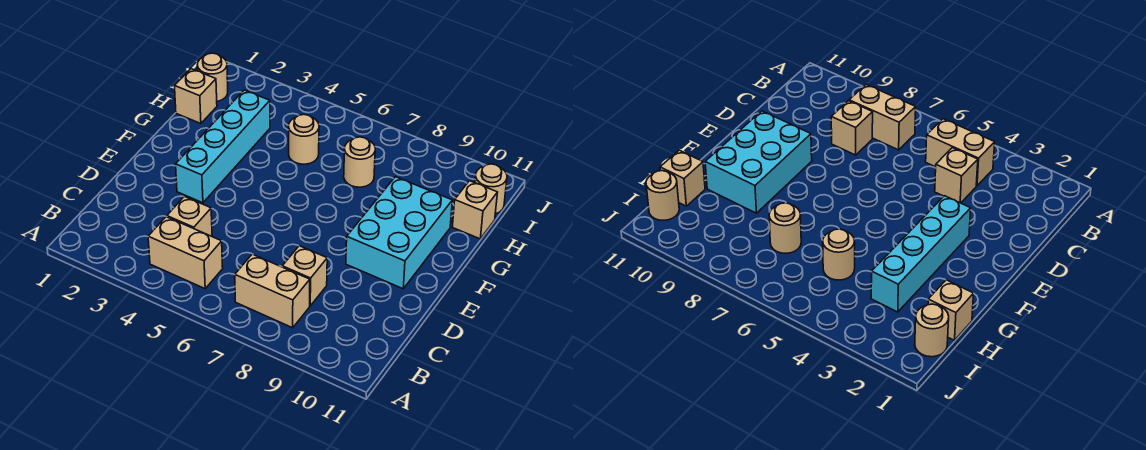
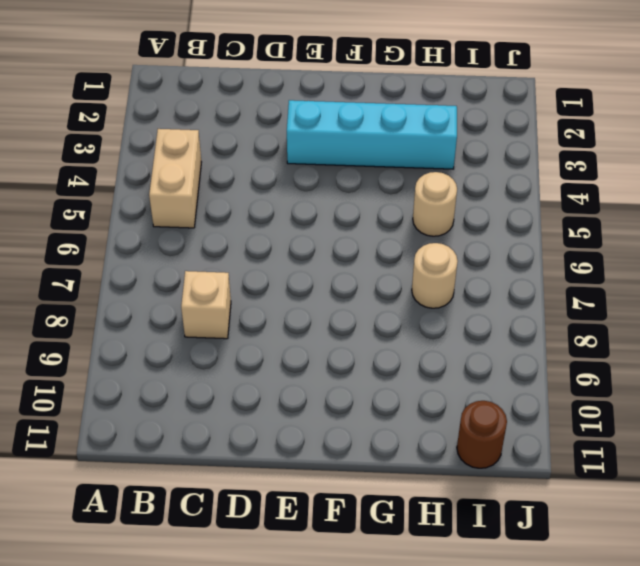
brown round brick I11 level 1 -> tan round brick I11 level 1
none -> tan brick B7:B8 level 1
none -> tan brick C4 level 1
none -> cyan brick E9:G10 level 1

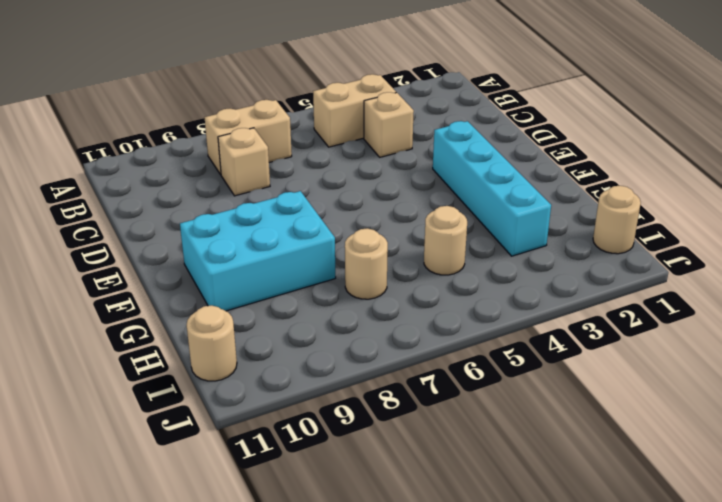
cyan brick F8:G10 level 1 -> cyan brick E9:G10 level 1
none -> tan brick H1 level 1
none -> tan brick H11 level 1

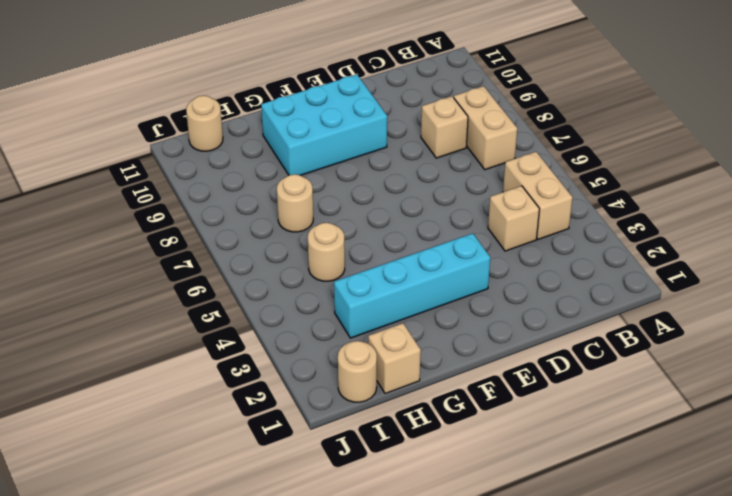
none -> tan brick H11 level 1

